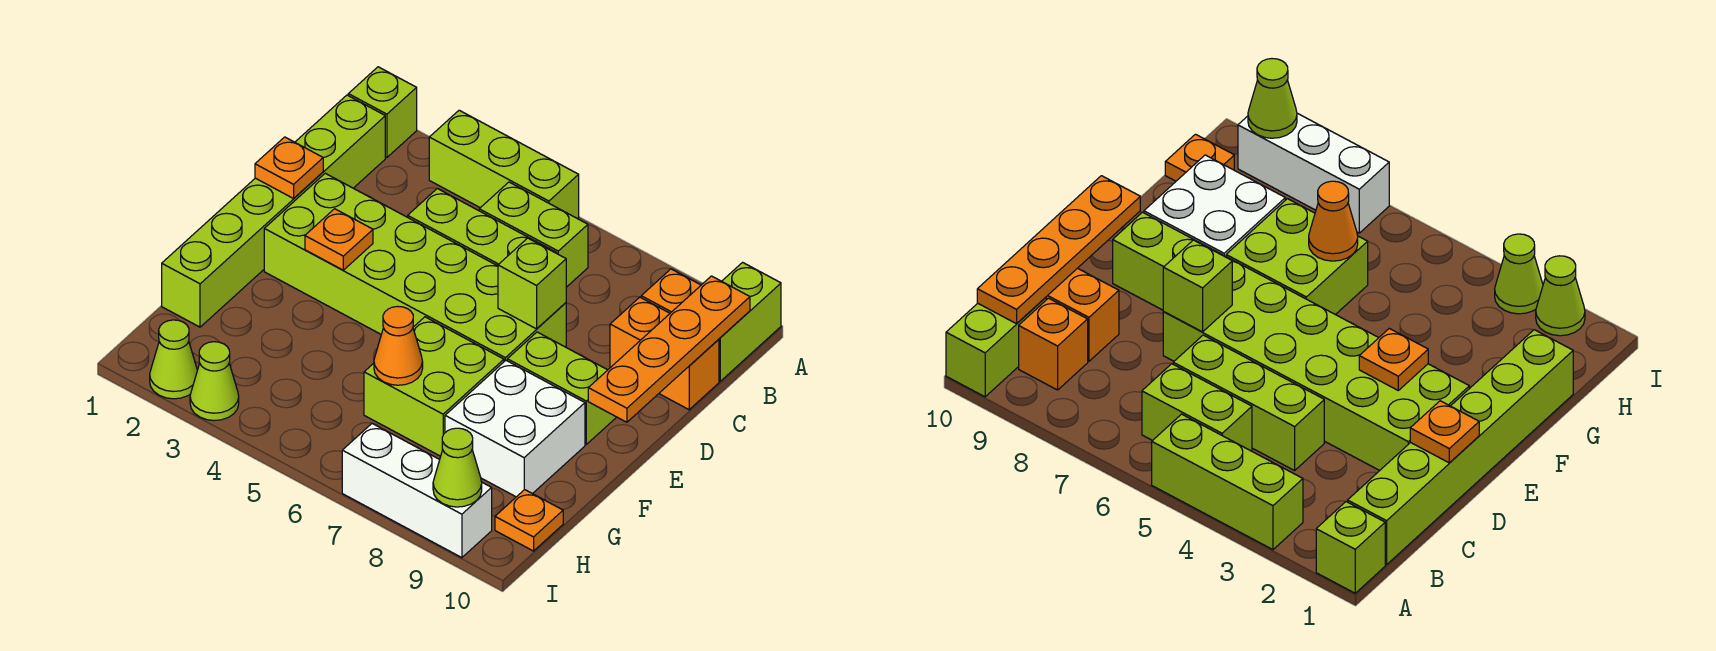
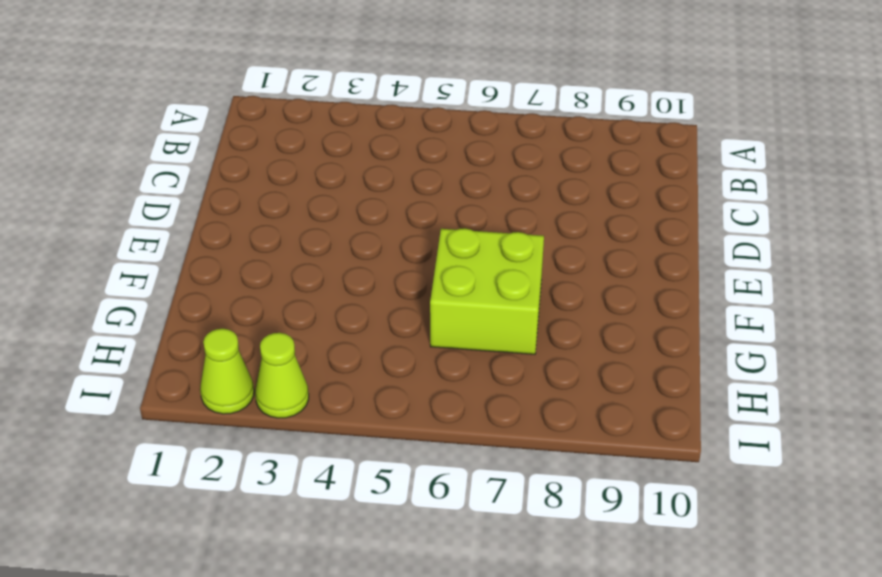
none -> lime brick A1 level 1
none -> lime brick A3:A5 level 1
none -> lime brick A10:B10 level 1

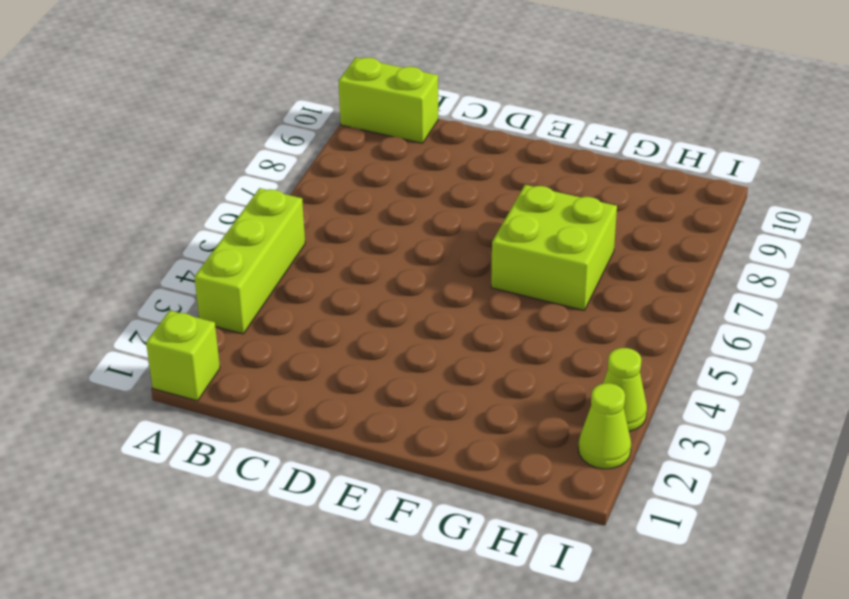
none -> lime brick B1:G1 level 1
none -> lime brick B5:B6 level 1
none -> orange brick B9 level 1

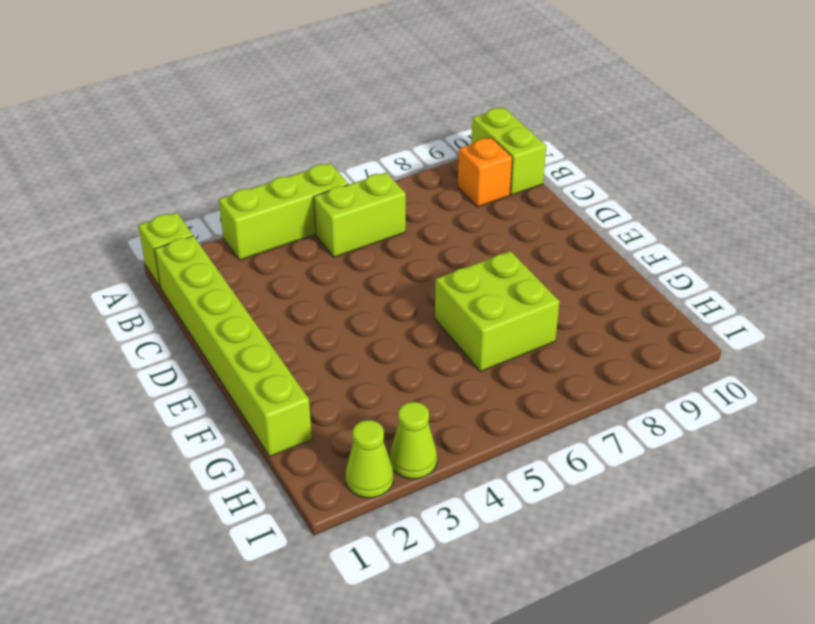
none -> lime brick C4:C6 level 1
none -> orange brick C9:C10 level 1
none -> lime brick D2:E7 level 1

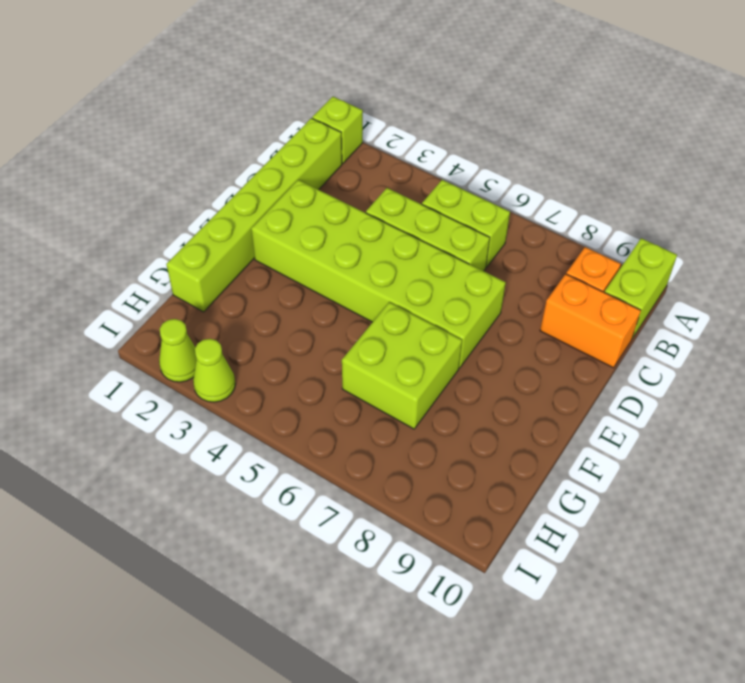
none -> lime brick A3:A5 level 1
none -> lime brick E8:E9 level 1
none -> white brick F8:G9 level 1

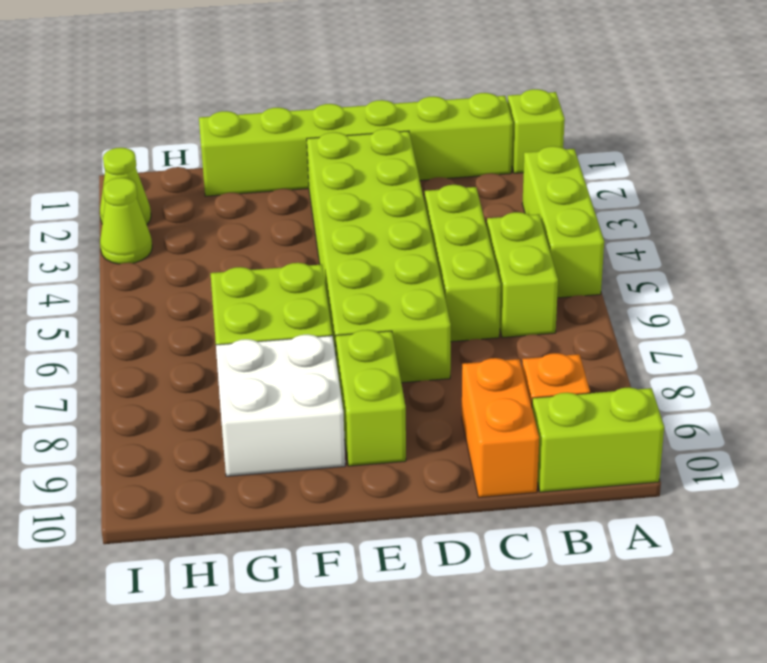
none -> orange plate H10 level 1
none -> white brick I7:I9 level 1
none -> orange plate B10:E10 level 2

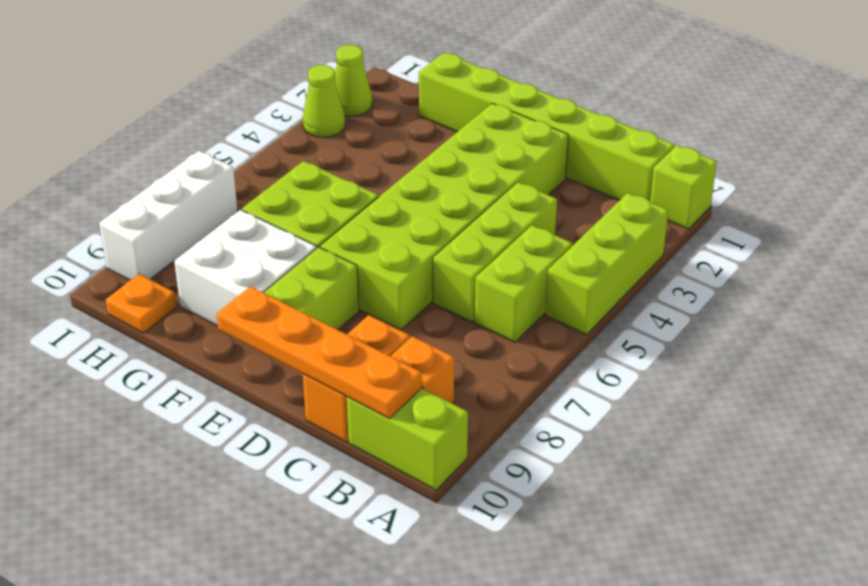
none -> orange plate D1 level 2
none -> lime brick D7 level 2
none -> orange plate E3 level 2

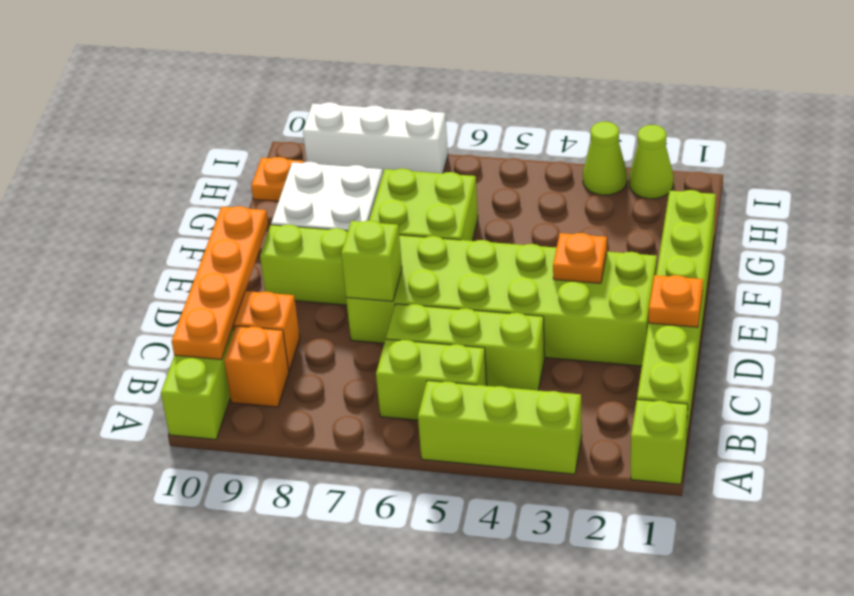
none -> orange cone G6 level 2
none -> lime cone I9 level 2

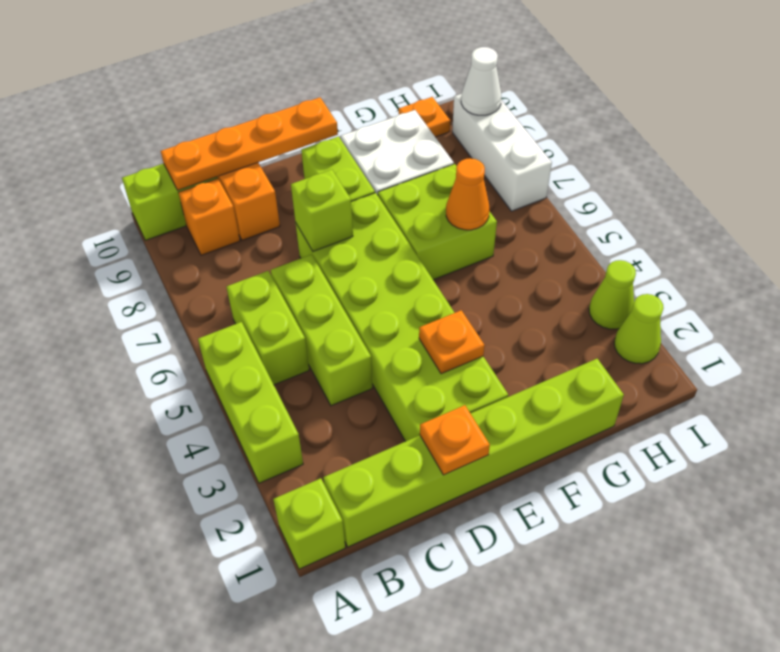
white cone I9 level 2 -> lime cone I9 level 2

